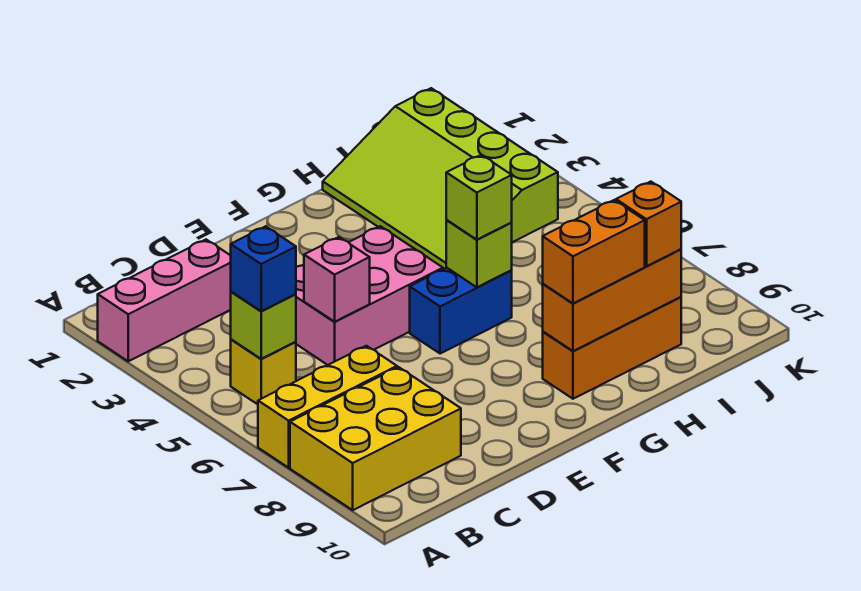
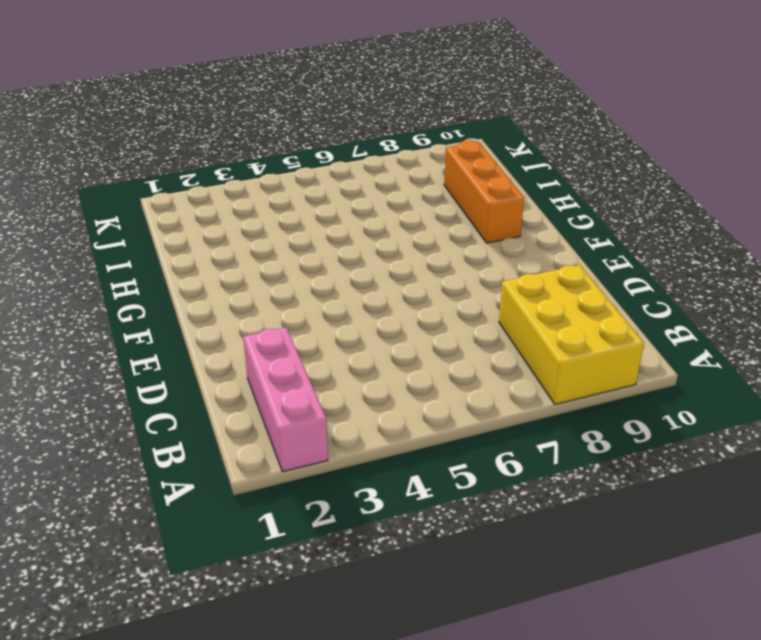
none -> yellow brick A7:C7 level 1
none -> yellow brick B5 level 1
none -> pink brick D4:F5 level 1

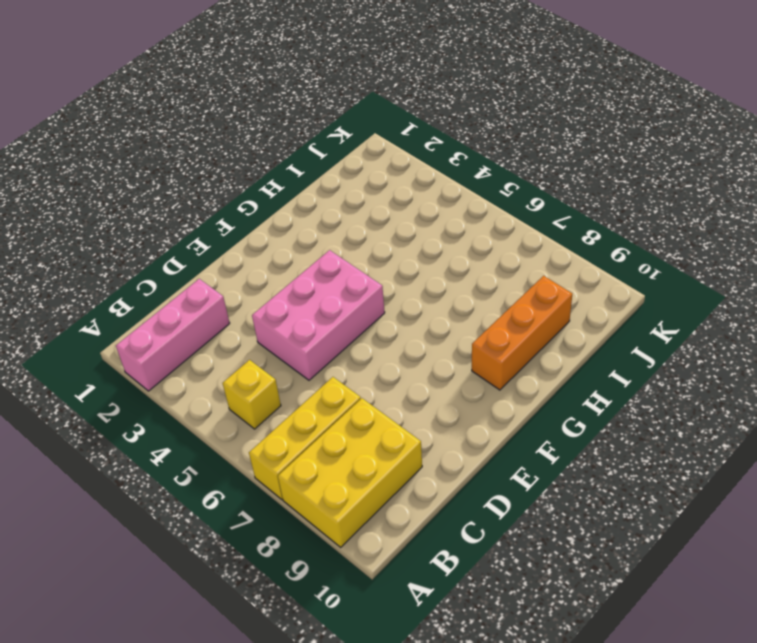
none -> blue brick F6:G6 level 1
none -> lime slope H1:J4 level 1 top J
none -> lime brick B5 level 2

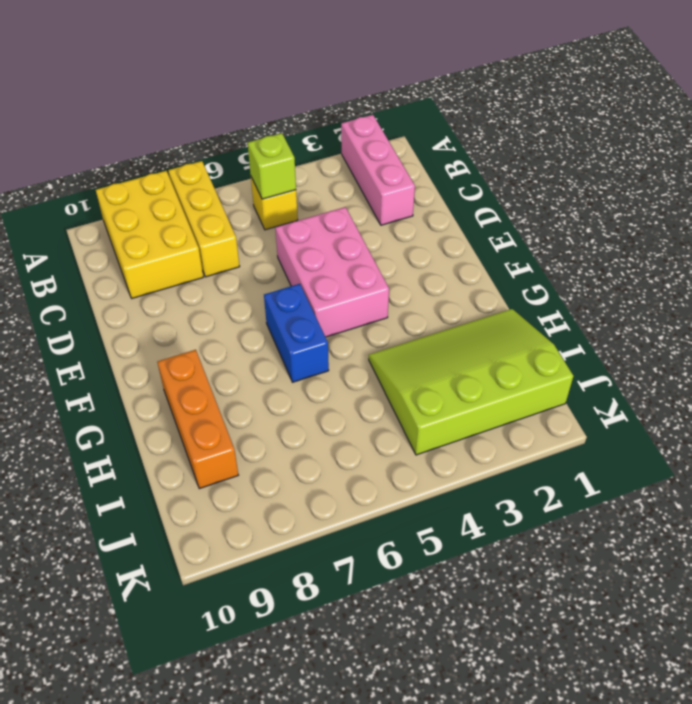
none -> pink brick D5 level 2
none -> lime brick G6 level 2
none -> orange brick G9:I9 level 2

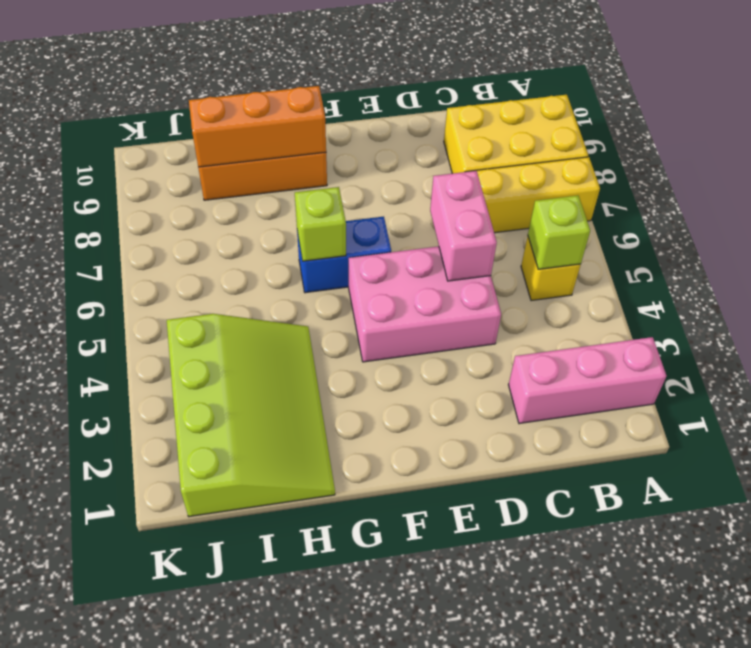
pink brick D5:D6 level 2 -> pink brick D5 level 2
none -> blue brick B5 level 3
none -> lime brick G6 level 3
none -> orange brick G9:H9 level 3

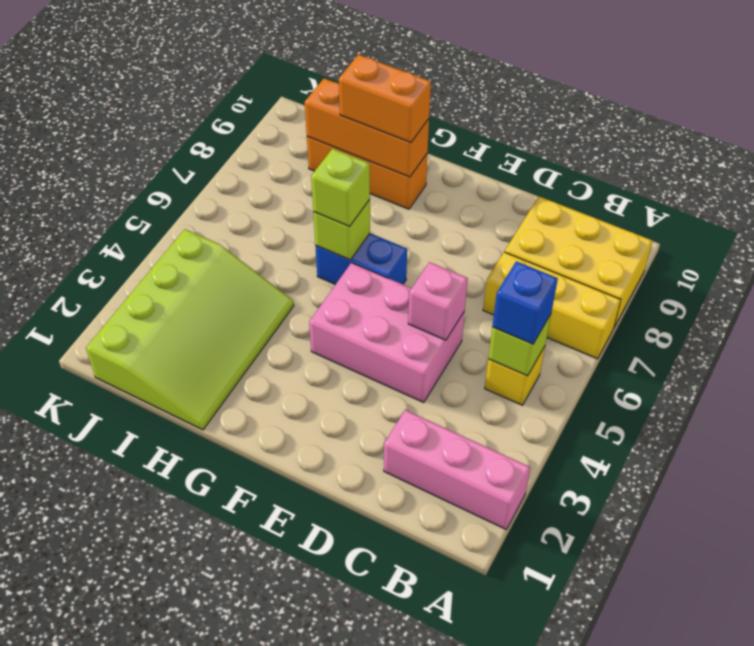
none -> orange brick I9 level 3

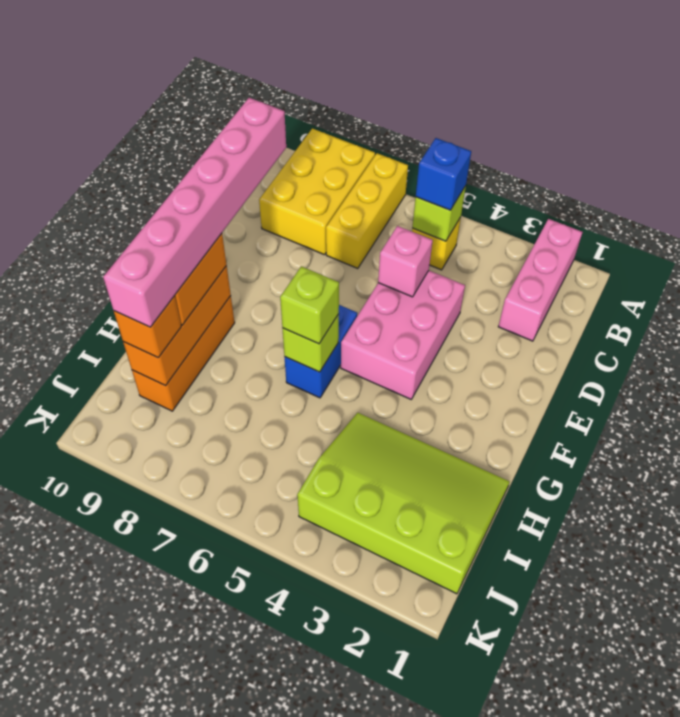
pink brick D9:I9 level 4 -> none

